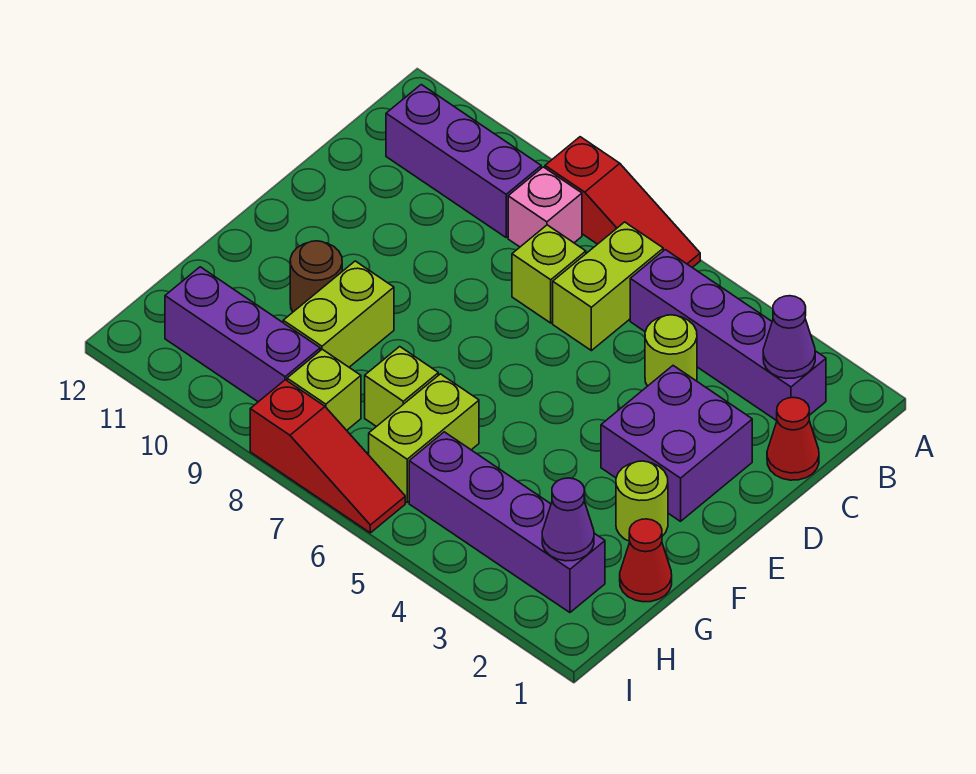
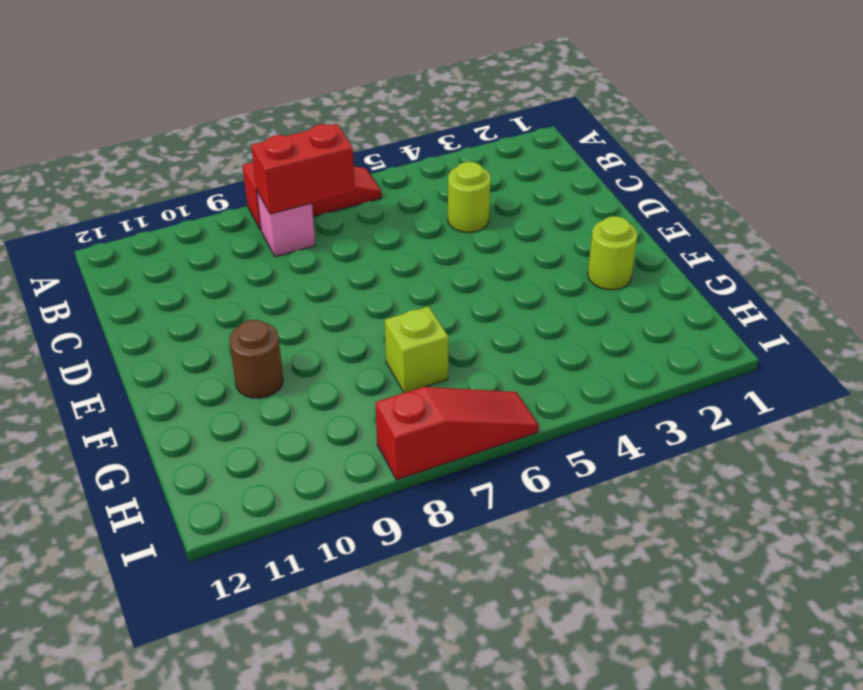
red brick B7:B8 level 2 -> none
none -> purple brick B2:B5 level 1
none -> lime brick B6:C6 level 1
none -> purple brick B9:B11 level 1

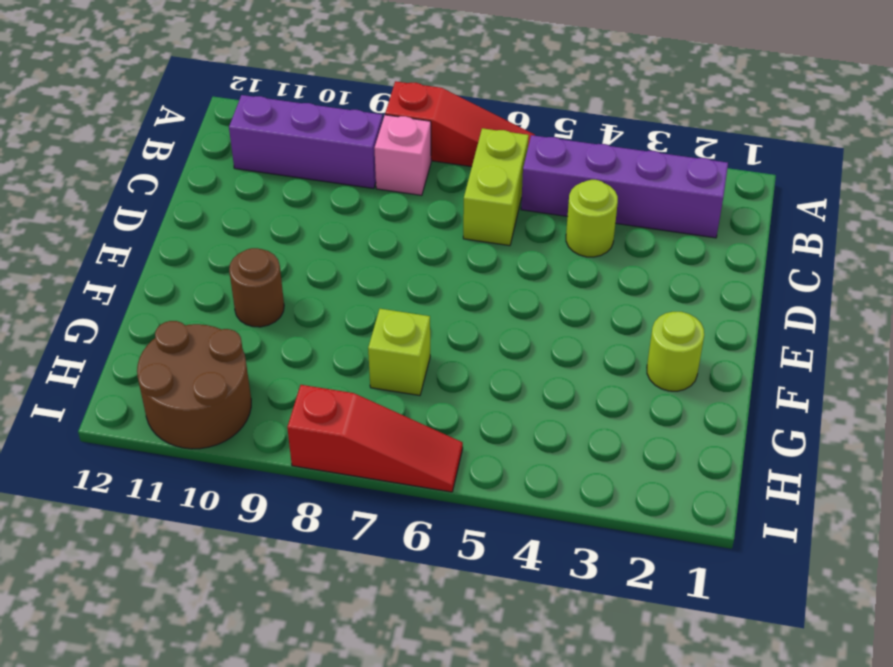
brown round brick H10:I11 level 1 -> purple brick H9:H11 level 1
none -> red cone C1 level 1
none -> lime brick C7 level 1
none -> purple brick D2:E3 level 1

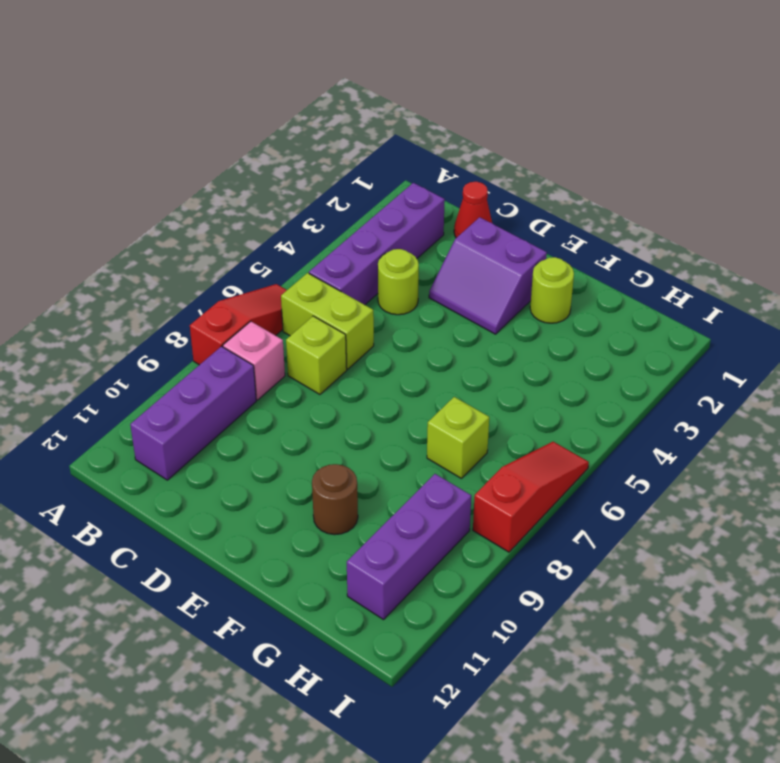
purple slope D2:E3 level 1 top 2 -> purple brick D2:E3 level 1
none -> lime brick F9:G9 level 1
none -> red cone G1 level 1
none -> lime brick G6:H6 level 1

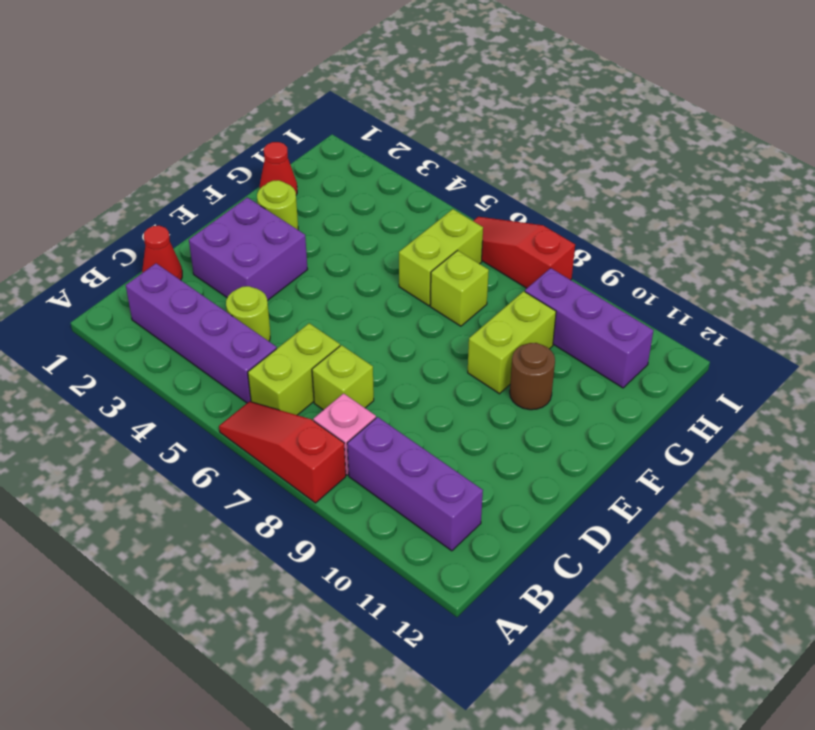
none -> purple brick H2:H5 level 1
none -> lime brick H8 level 1
none -> purple cone B2 level 2

